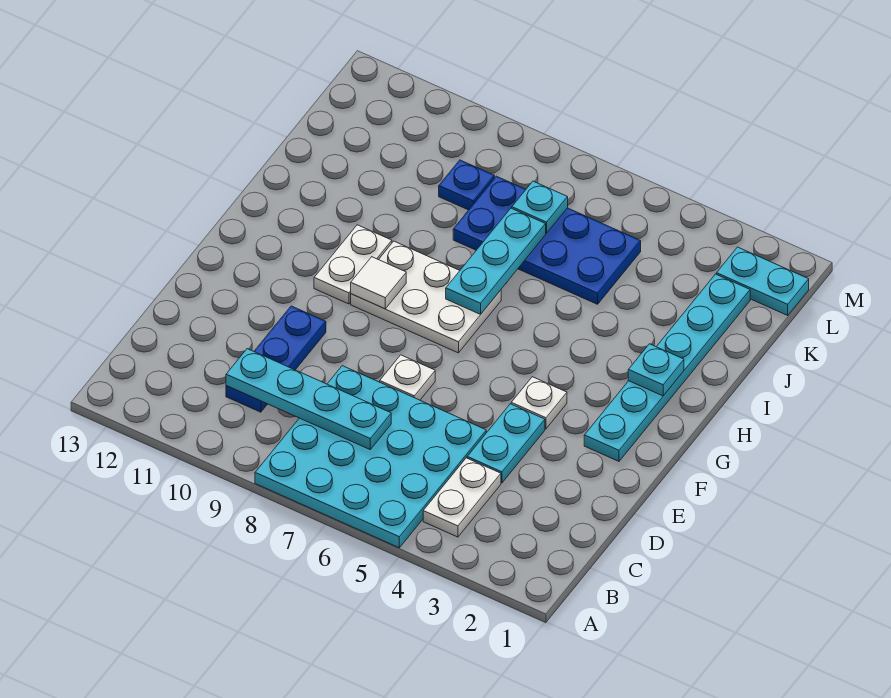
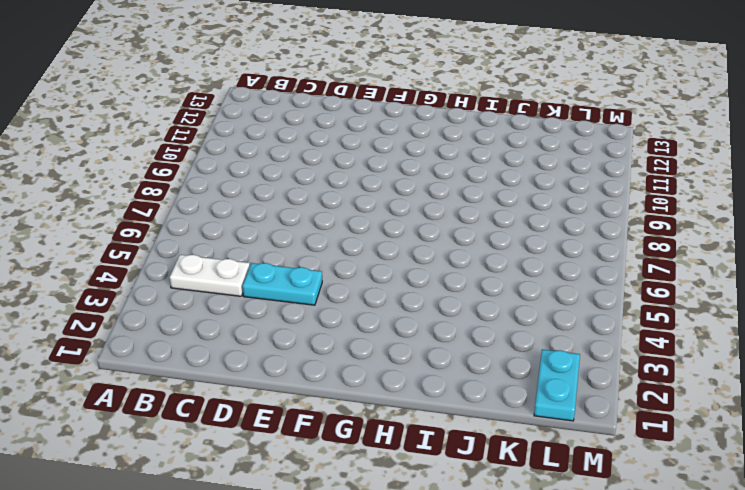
none -> cyan plate A5:D8 level 1
none -> blue plate C10:E10 level 1
none -> white plate E7 level 1

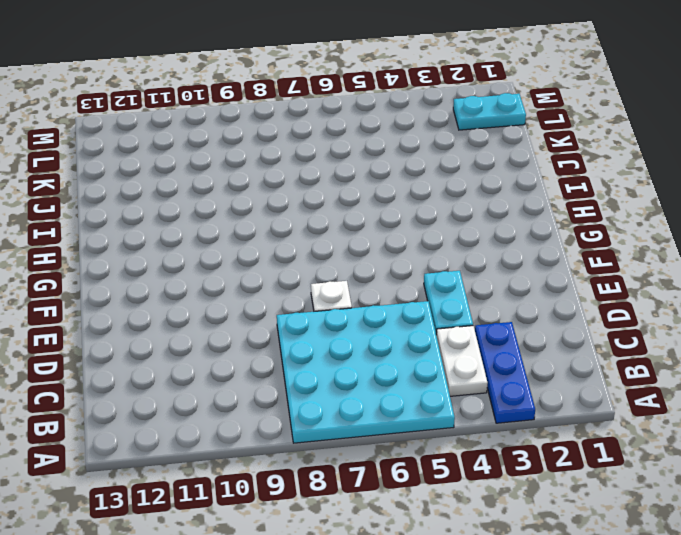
blue plate A3:C3 level 1 -> blue plate C10:E10 level 1
none -> cyan plate F2:K2 level 1
none -> white plate F4 level 1
none -> white plate G7:H9 level 1

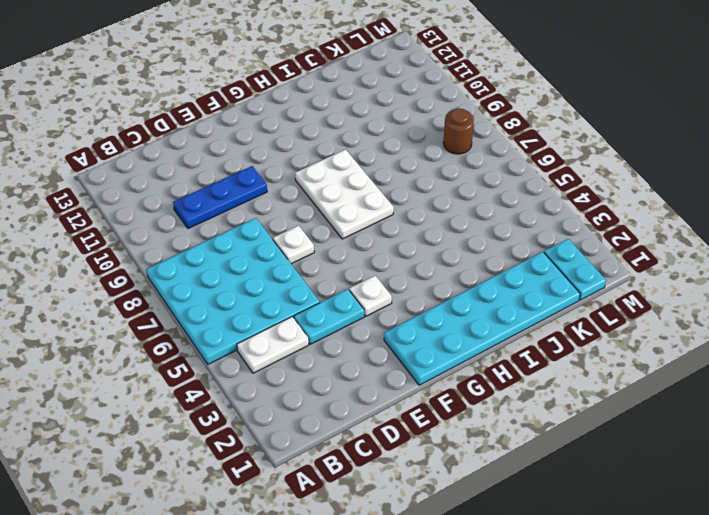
cyan plate F1:K2 level 1 -> cyan plate F2:K2 level 1
brown round brick L8 level 1 -> none
none -> white plate G10:H10 level 1
none -> blue plate J5:K8 level 1
none -> blue plate K9 level 1

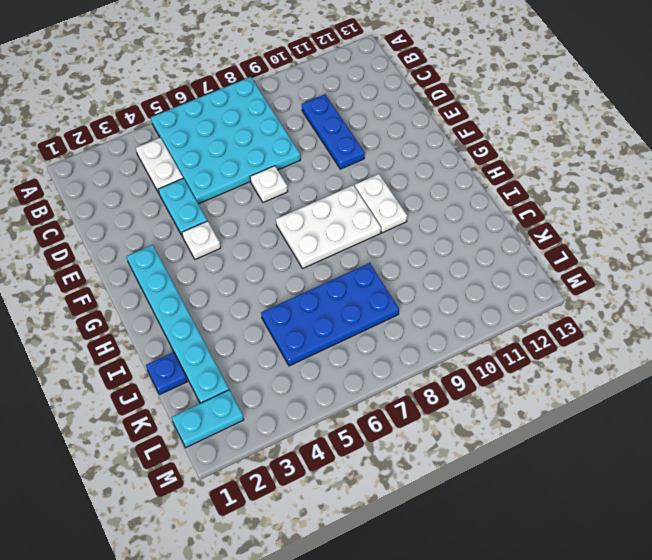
blue plate J1 level 1 -> blue plate K9 level 1
none -> cyan plate C7:C10 level 2
none -> white tile G9 level 2
none -> cyan plate H2 level 2

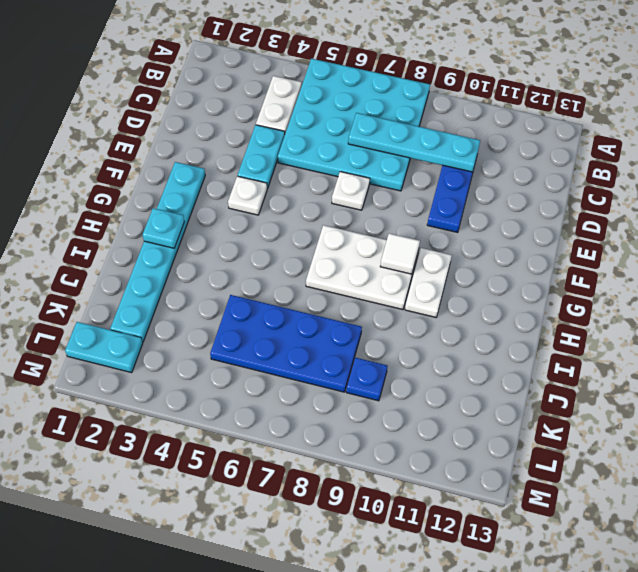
none -> cyan plate H7:J7 level 2
none -> cyan plate K7 level 2

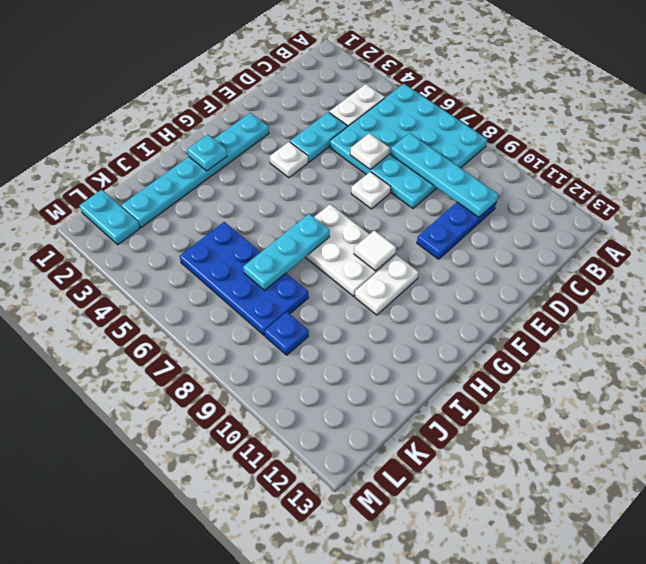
white plate D6 level 2 -> none
none -> cyan plate K7 level 2

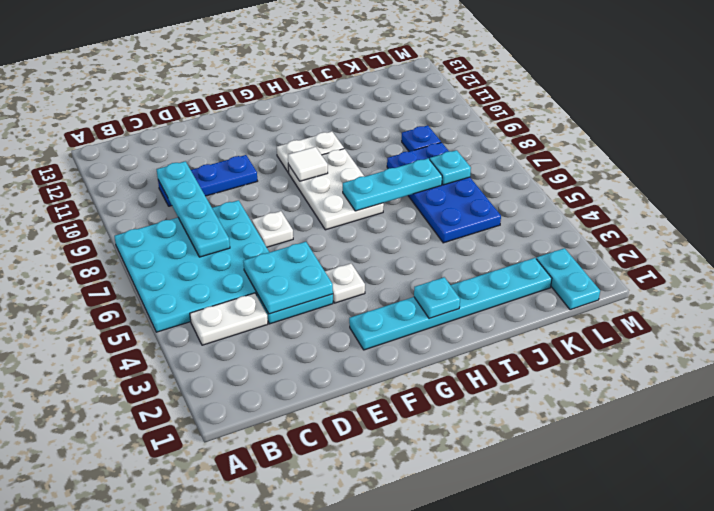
cyan plate D4:E5 level 2 -> none

